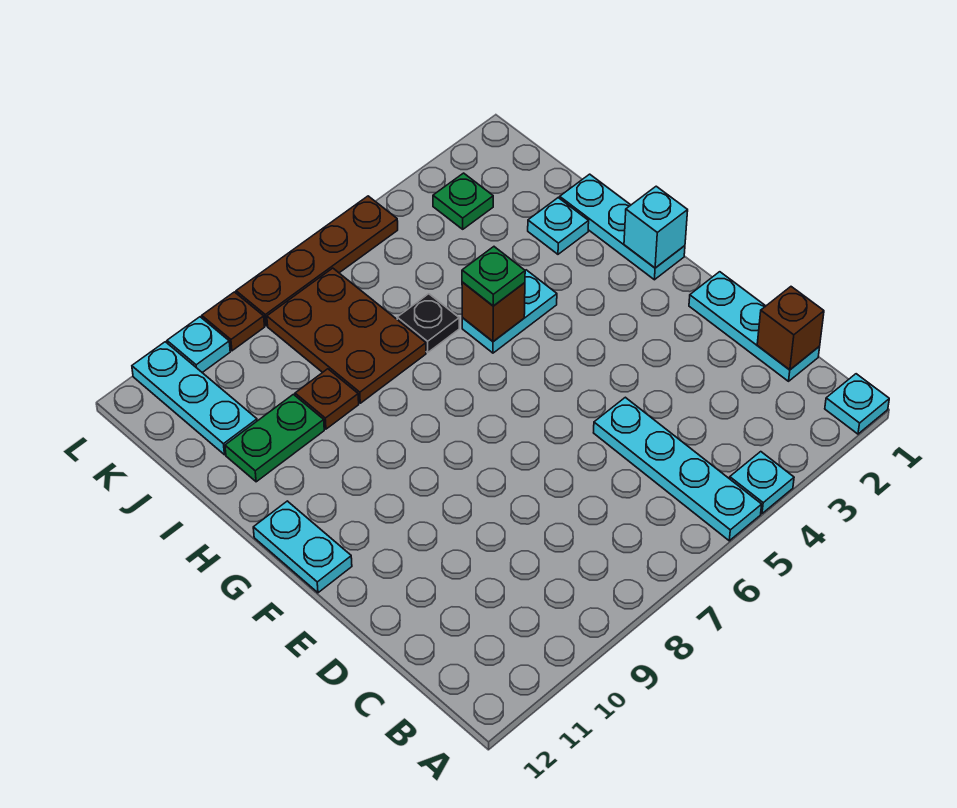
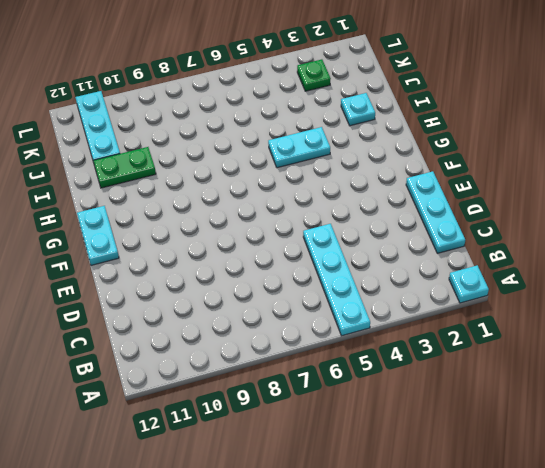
none -> cyan plate A4 level 1
none -> cyan plate G1:I1 level 1
none -> black plate I6 level 1

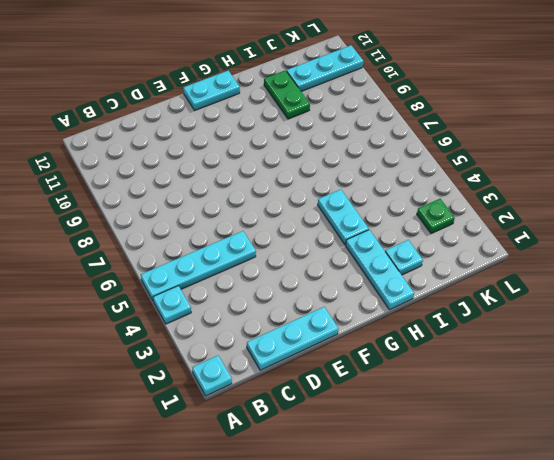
cyan plate H1:H3 level 1 -> cyan plate G1:I1 level 1
none -> black plate I6 level 1
none -> brown plate I7:K8 level 1
none -> brown plate I9 level 1

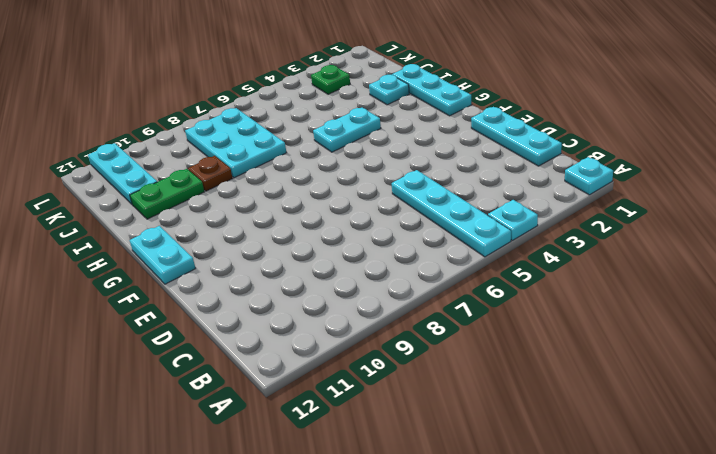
cyan plate I7:K8 level 1 -> brown plate I7:K8 level 1
none -> black plate I6 level 1
none -> brown plate L5:L8 level 1
none -> brown plate L9 level 1

